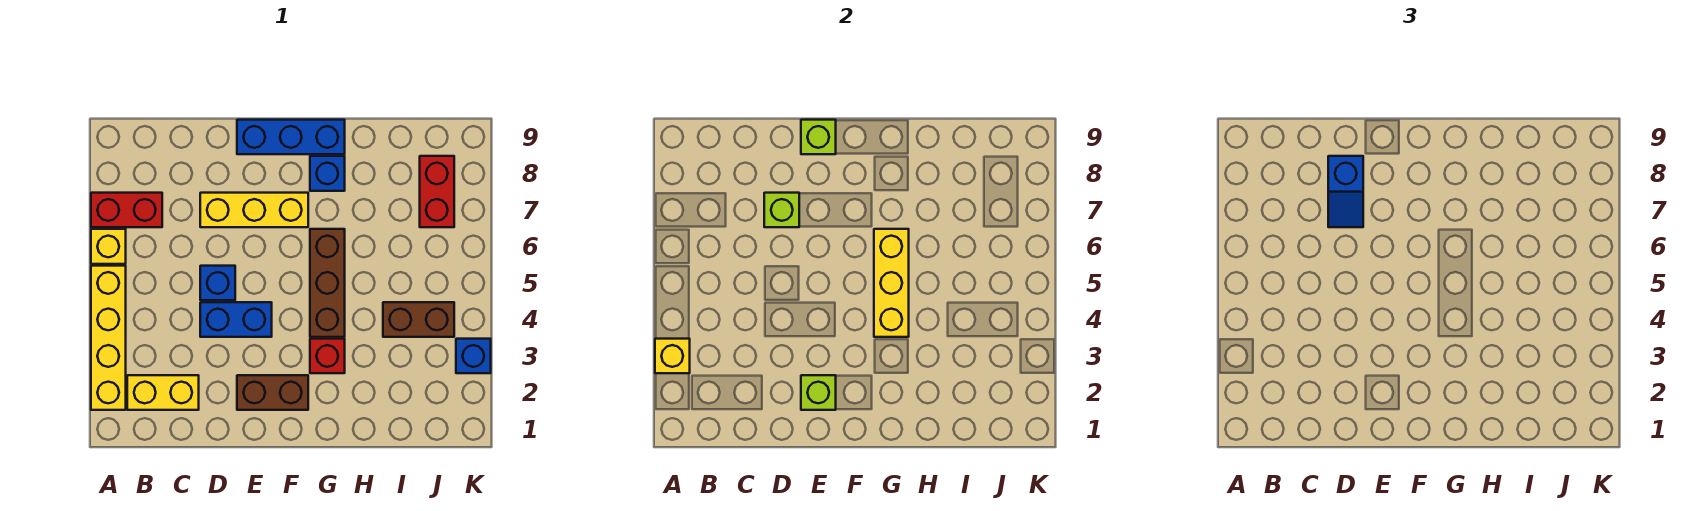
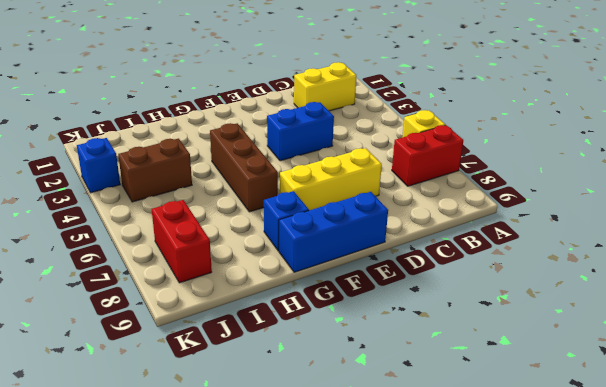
none -> yellow brick A2:A5 level 1
none -> blue brick D5 level 1
none -> brown brick E2:F2 level 1

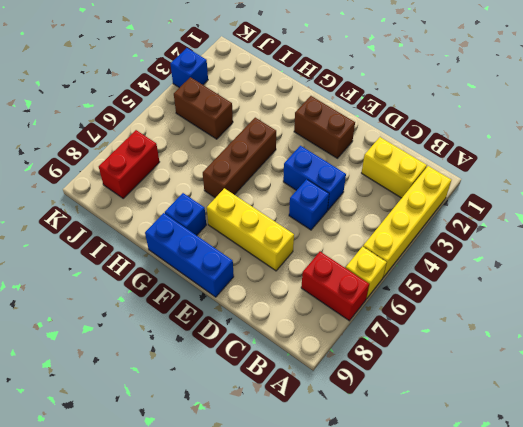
none -> red brick G3 level 1
none -> yellow brick A3 level 2
none -> lime brick D7 level 2

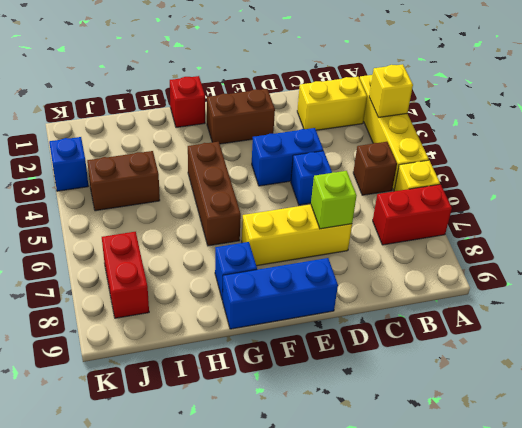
brown brick B5 level 1 -> none
red brick G1 level 1 -> red brick G3 level 1
none -> lime brick E2 level 2
none -> lime brick E9 level 2
none -> yellow brick G4:G6 level 2

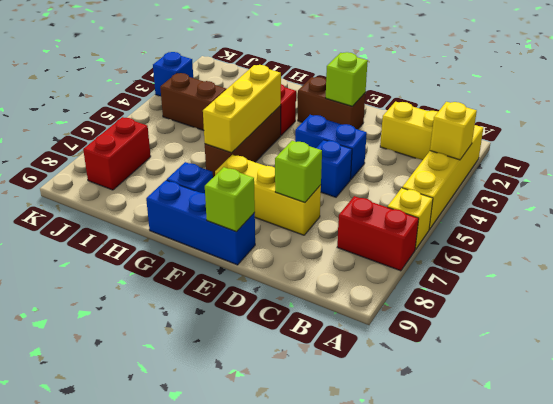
none -> blue slope D7:D8 level 3 top 8

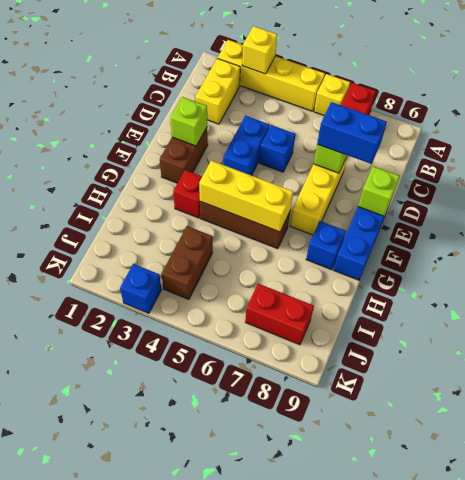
blue brick D7:D8 level 3 -> blue slope D7:D8 level 3 top 8

